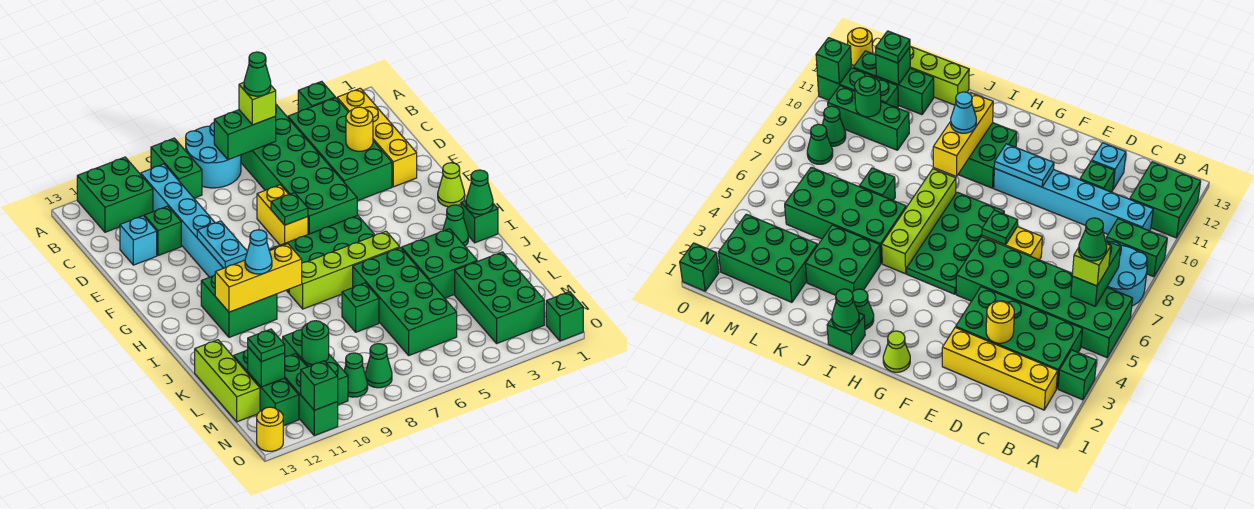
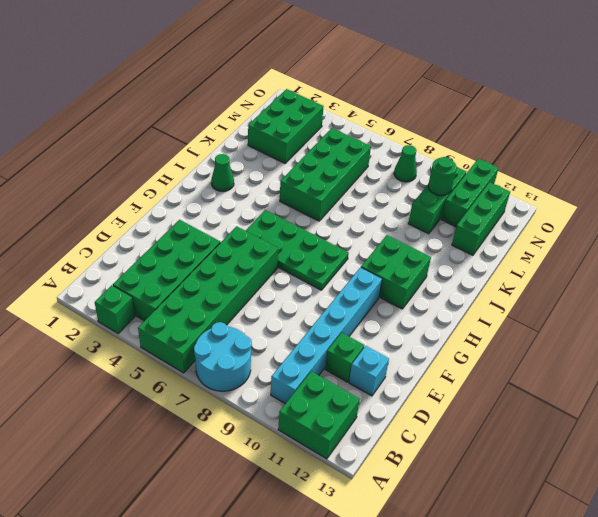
none -> green brick A9:B9 level 1
none -> yellow brick B2:E2 level 1
none -> yellow brick E7:F7 level 1
none -> lime cone G1 level 1

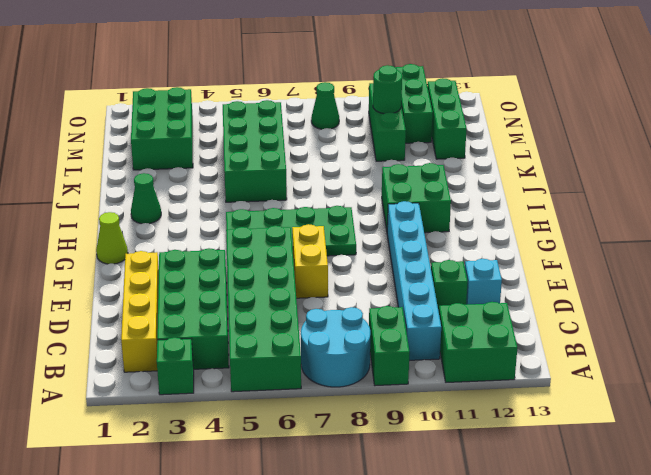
none -> green brick I1 level 1
none -> lime brick I5:I8 level 1
none -> green brick J3:K4 level 1
none -> green brick K7 level 1

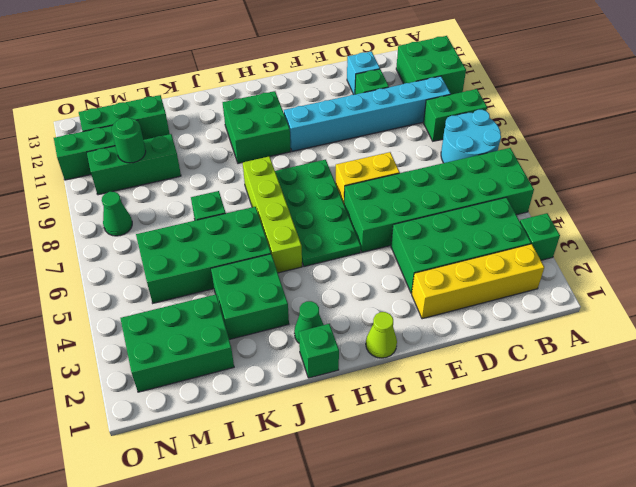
none -> lime brick K13:M13 level 1
none -> green cone N9 level 1
none -> green brick O1 level 1
none -> yellow round brick O13 level 1

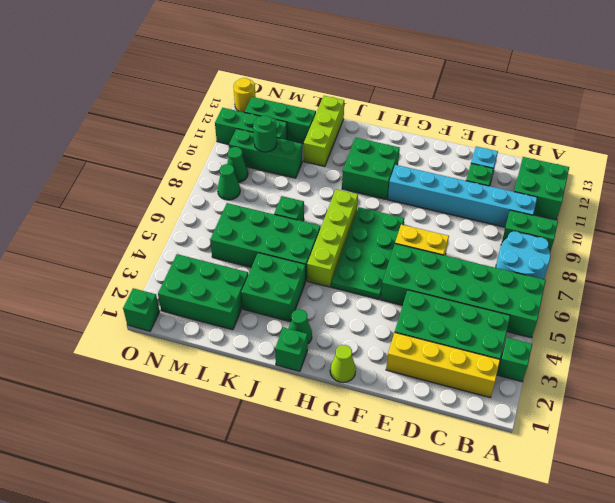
lime brick K11:K13 level 1 -> lime brick K13:M13 level 1
none -> green brick B6:B7 level 2
none -> yellow round brick D3 level 2
none -> green plate F7 level 2
none -> cyan plate F10:G10 level 2

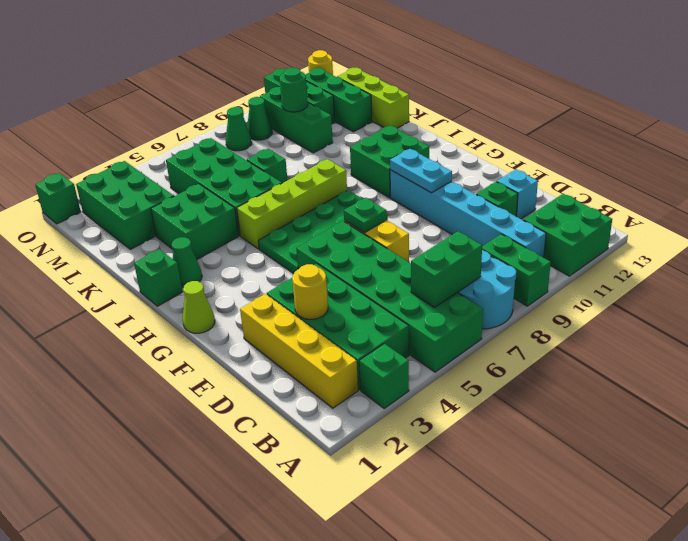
none -> green cone I1 level 2
none -> yellow brick I9:I11 level 2
none -> green brick M12 level 2
none -> green brick O11 level 2

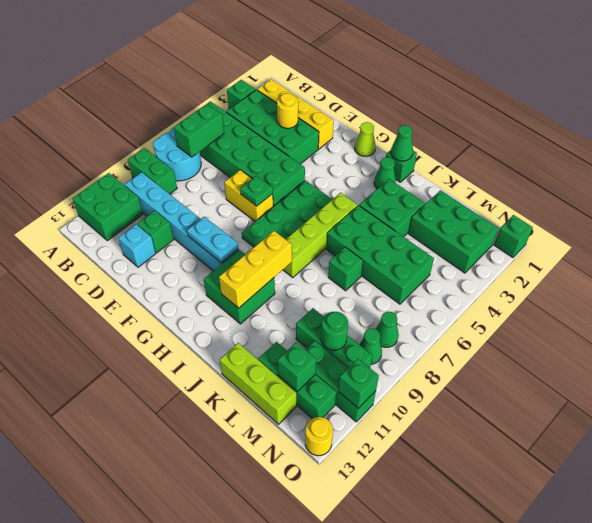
none -> lime brick B6 level 3
none -> cyan cone I10 level 3
none -> green plate M12 level 3
none -> green cone B6 level 4

